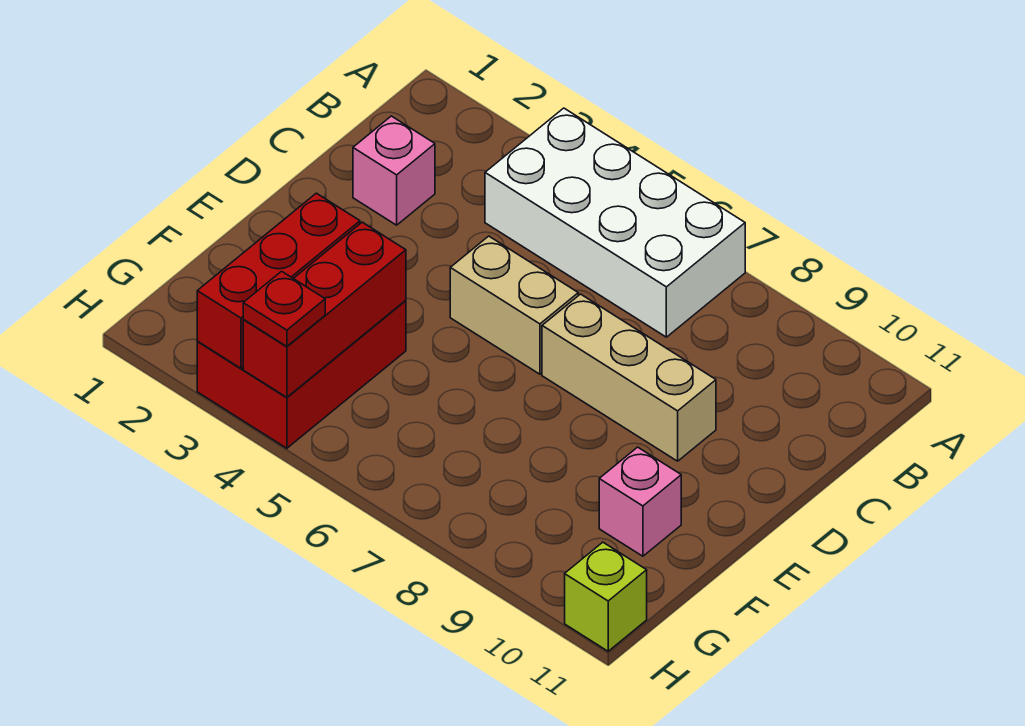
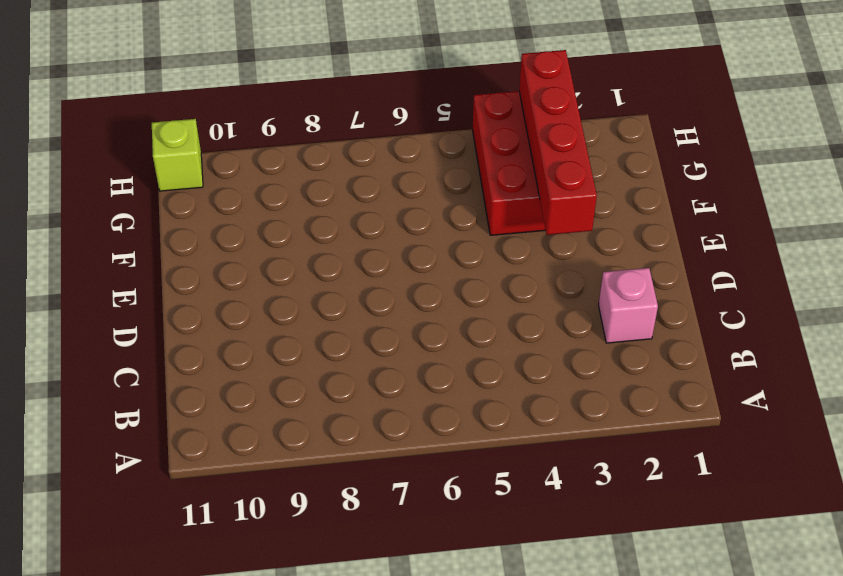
red brick E3:H3 level 2 -> red brick F3:H3 level 2
none -> white brick A4:B7 level 1
none -> tan brick D5:D6 level 1

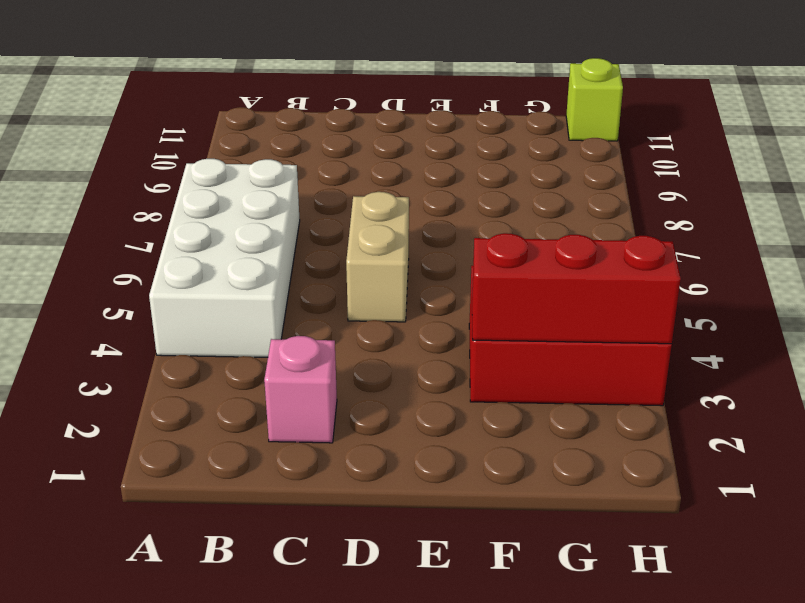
none -> tan brick D7:D9 level 1
none -> pink brick F10 level 1

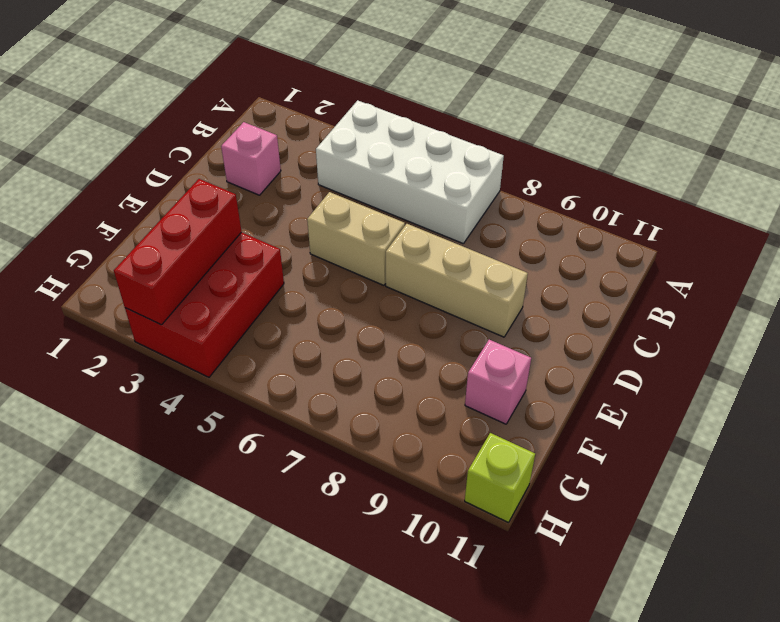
none -> red brick F4:H4 level 2
none -> red plate H4 level 3

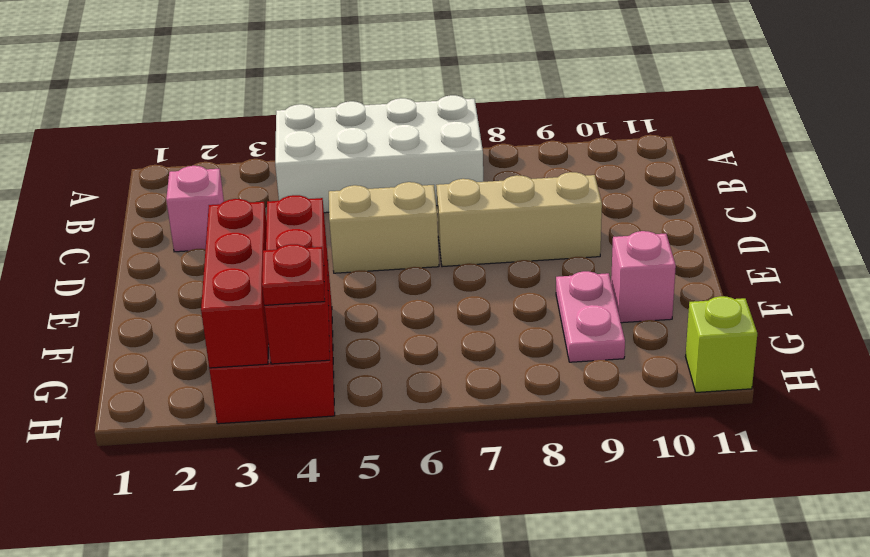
pink plate F9:G9 level 1 -> none

